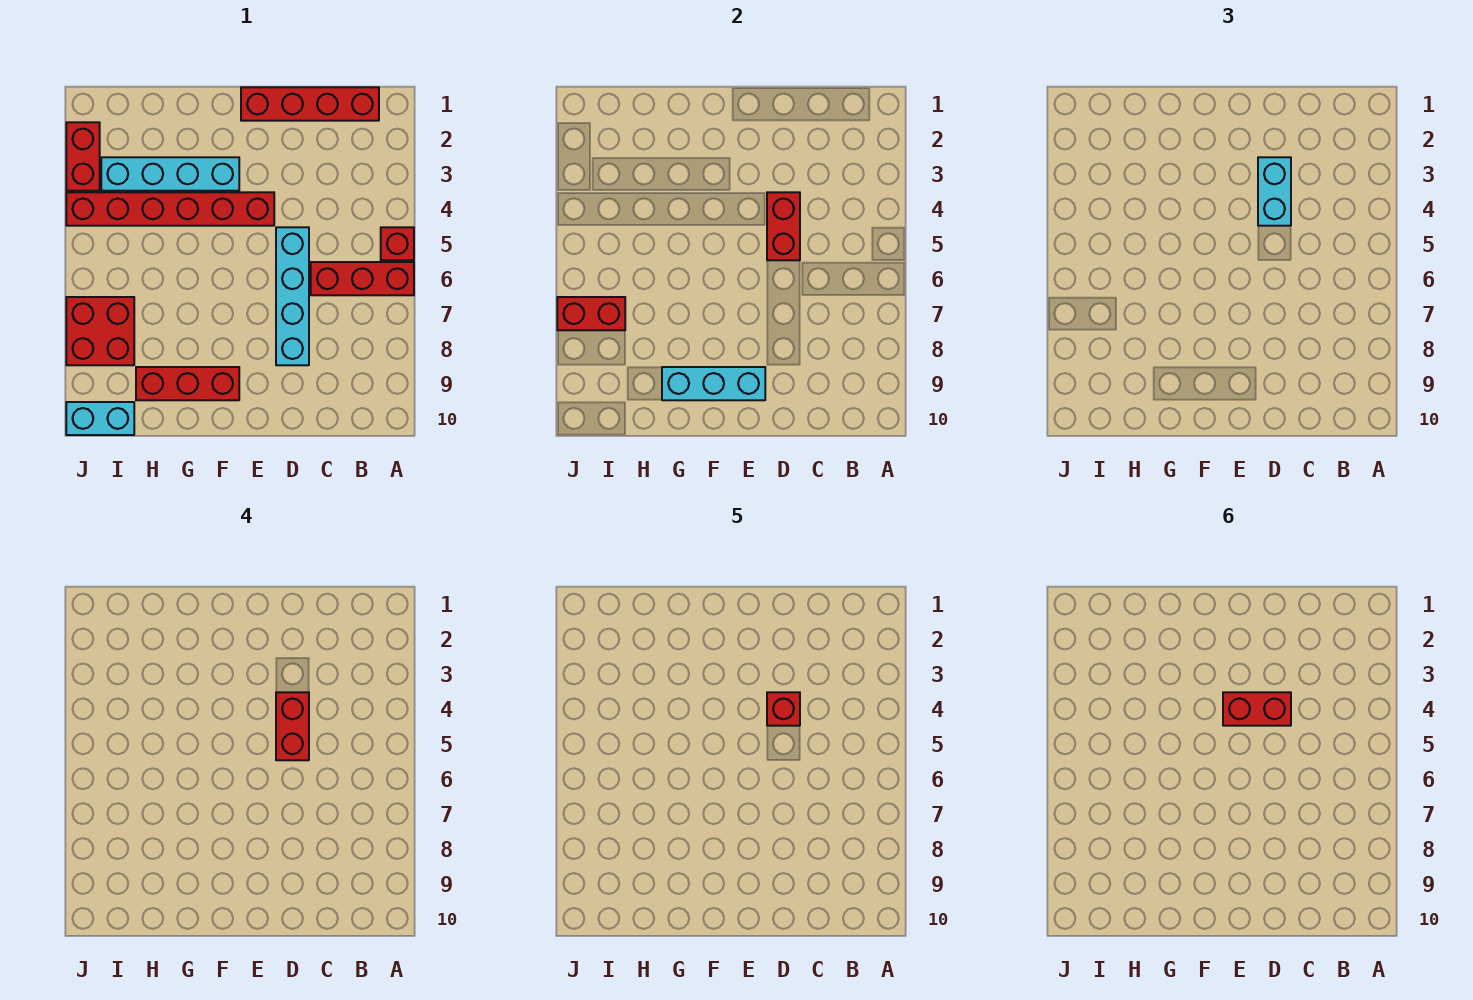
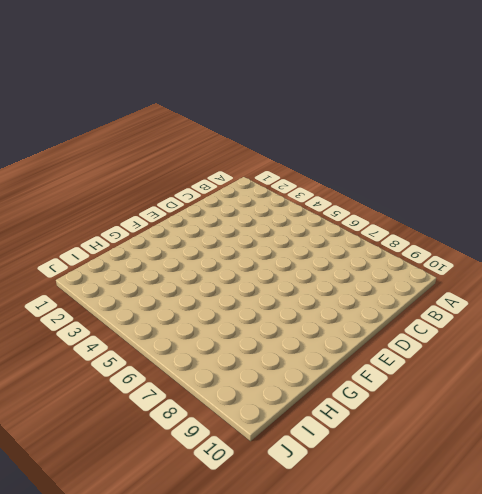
none -> red brick A5 level 1
none -> red brick A6:C6 level 1
none -> red brick B1:E1 level 1

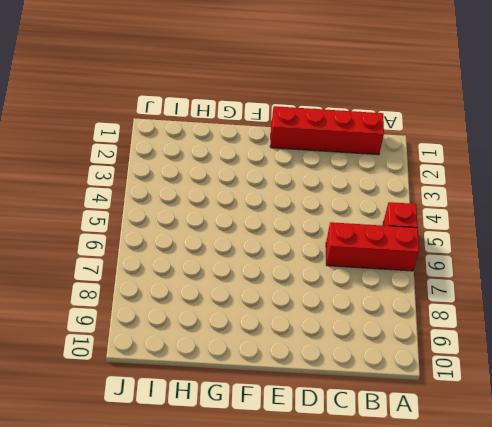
none -> cyan brick D5:D8 level 1
none -> red brick E4:J4 level 1
none -> cyan brick F3:I3 level 1

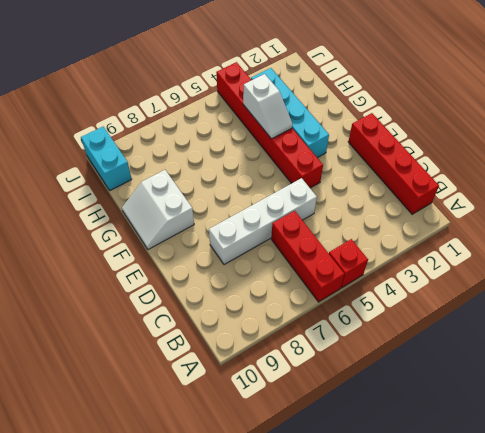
white brick D5:D8 level 1 -> cyan brick D5:D8 level 1
white slope F9:G10 level 1 top 9 -> red brick F9:H9 level 1
white slope G4:H4 level 2 top H -> none
none -> red brick I7:J8 level 1
none -> red brick J2:J3 level 1
none -> red brick D4:D5 level 2

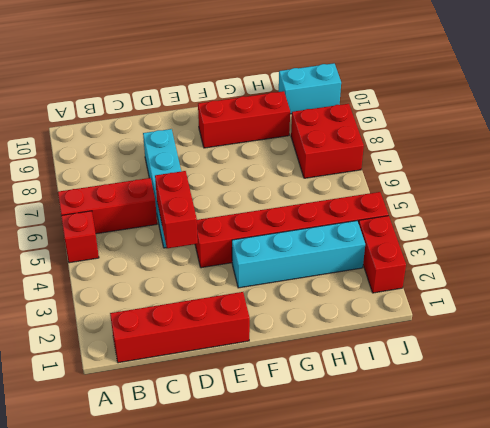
none -> cyan brick E9:G9 level 2
none -> red brick I7:J7 level 2
none -> cyan brick D3:D4 level 3

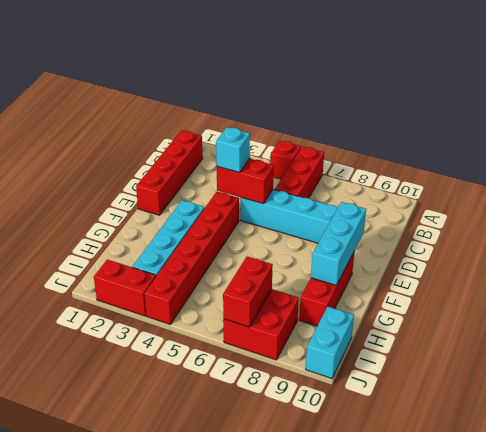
cyan brick D4 level 3 -> cyan brick D3:D4 level 3
none -> red brick D4:D5 level 4
none -> red brick D4 level 5
none -> red brick D4:E4 level 6

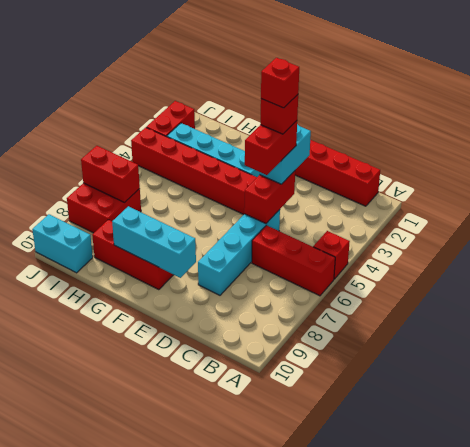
red brick D4 level 6 -> red brick D4:E4 level 6

